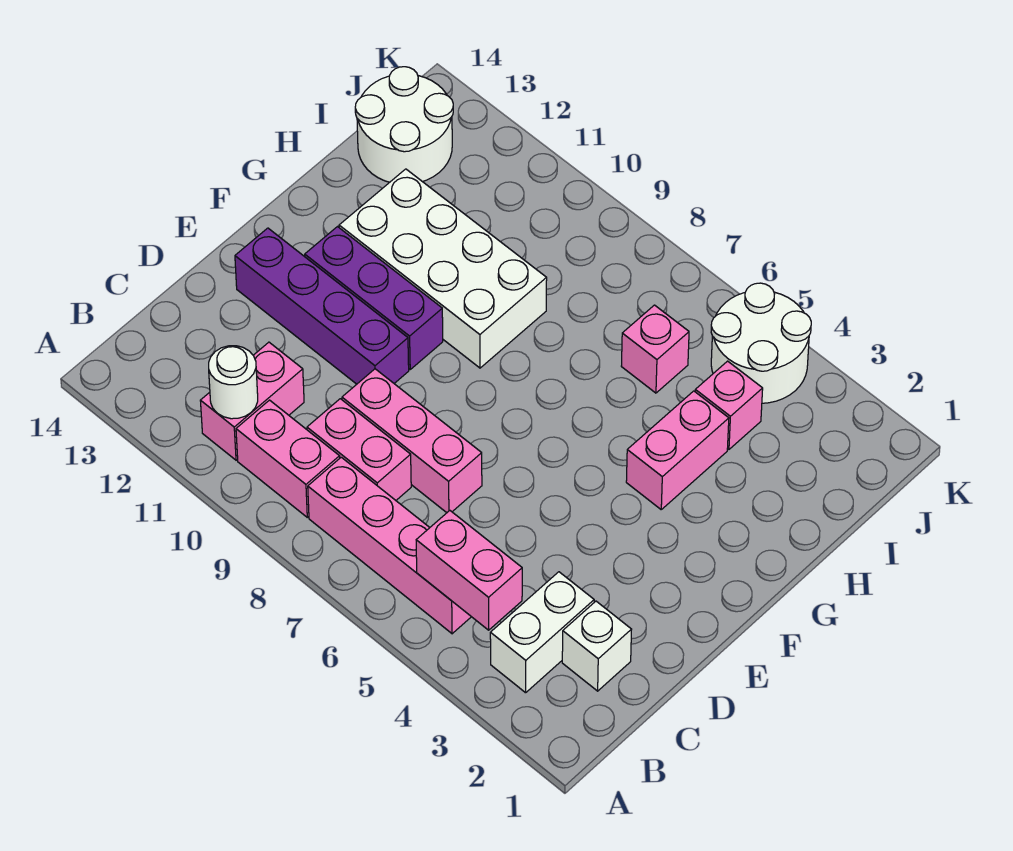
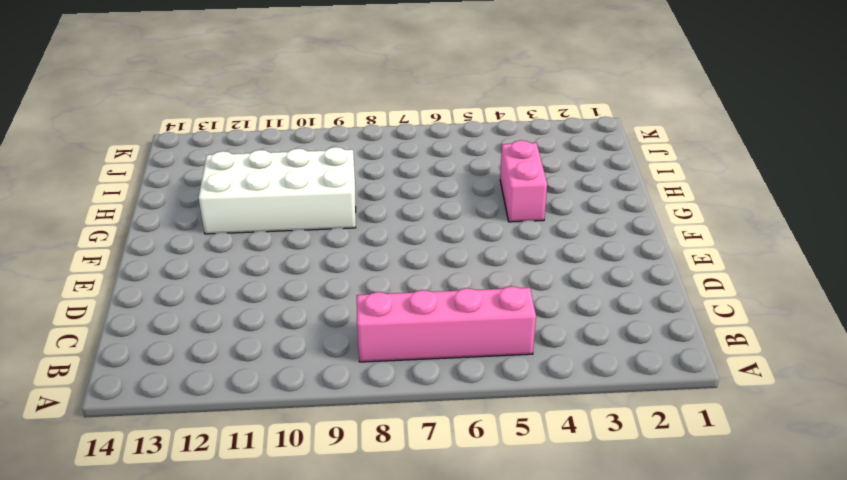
none -> white brick B3:C3 level 1
none -> pink brick B9:B10 level 1
none -> pink brick B11:C11 level 1

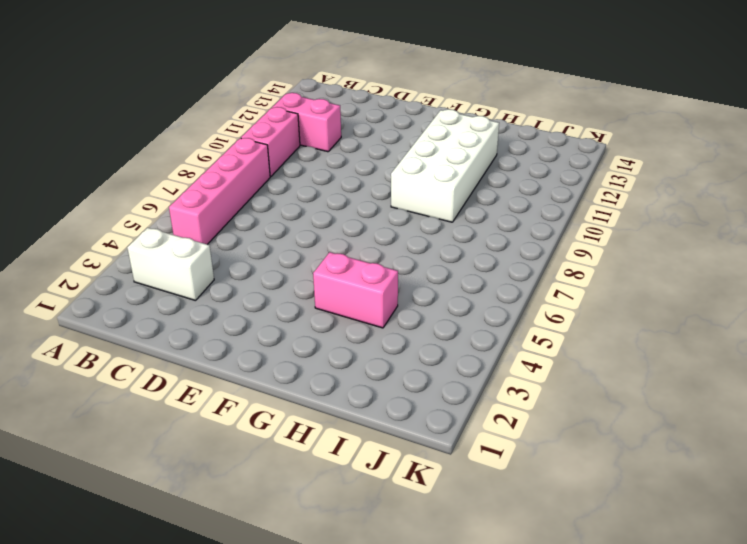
none -> white brick C2 level 1
none -> pink brick C8:C9 level 1
none -> pink brick D7:D9 level 1

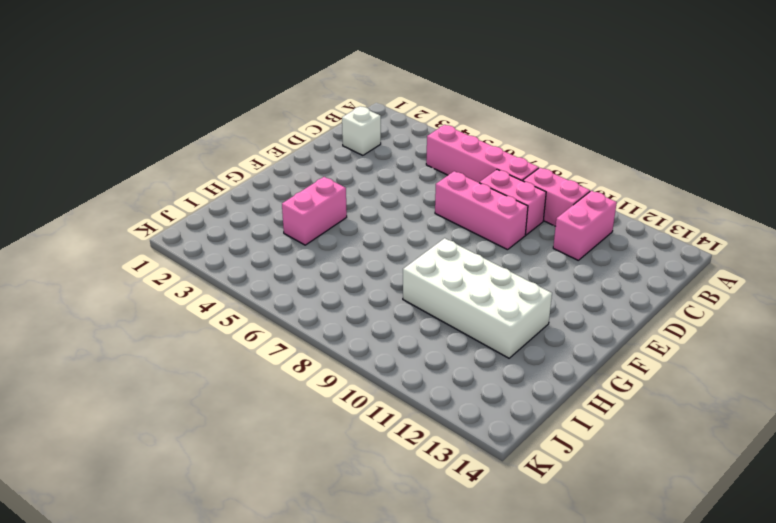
none -> white brick B3:C3 level 1
none -> purple brick E10:E13 level 1
none -> purple brick F10:F12 level 1

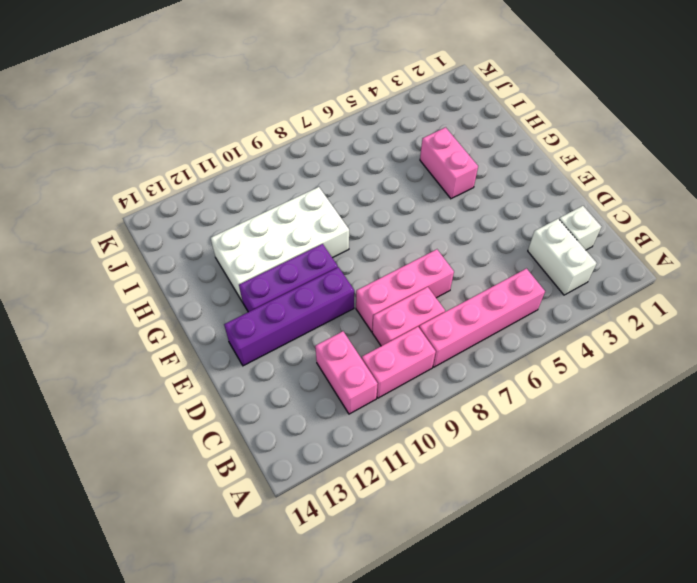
none -> pink brick I4 level 1
none -> pink brick I6 level 1
none -> white round brick I13:J14 level 1

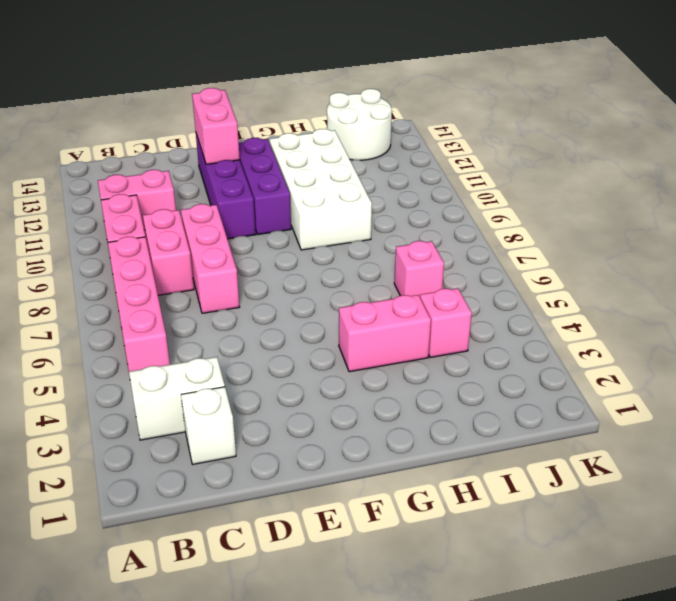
pink brick E12:E13 level 2 -> pink brick B4:B5 level 2
none -> white round brick J4:K5 level 1
none -> white round brick B11 level 2

